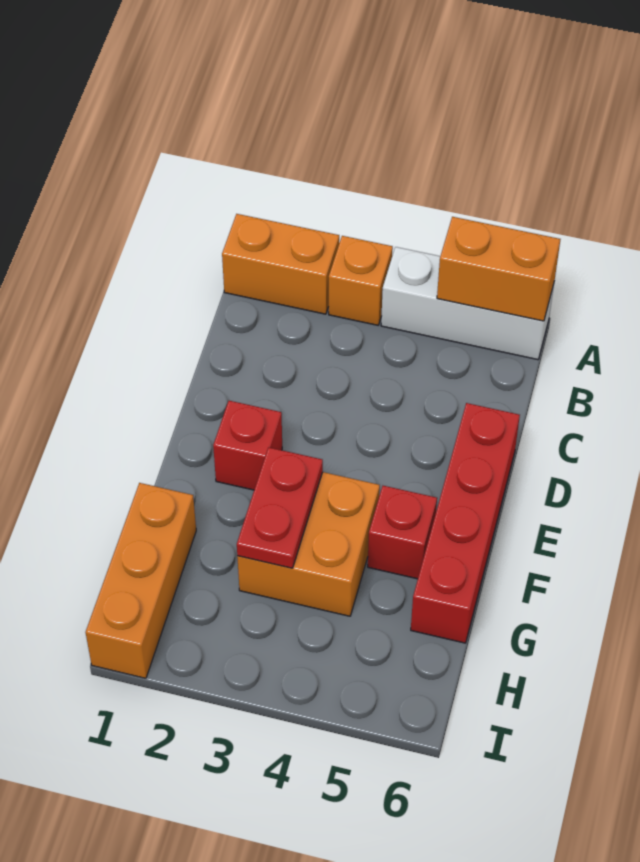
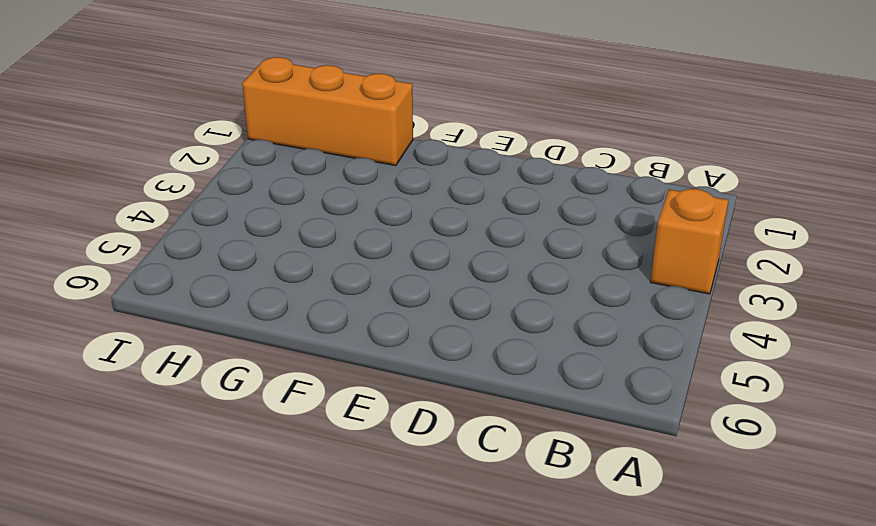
none -> orange brick A1:A2 level 1
none -> white brick A4:A6 level 1

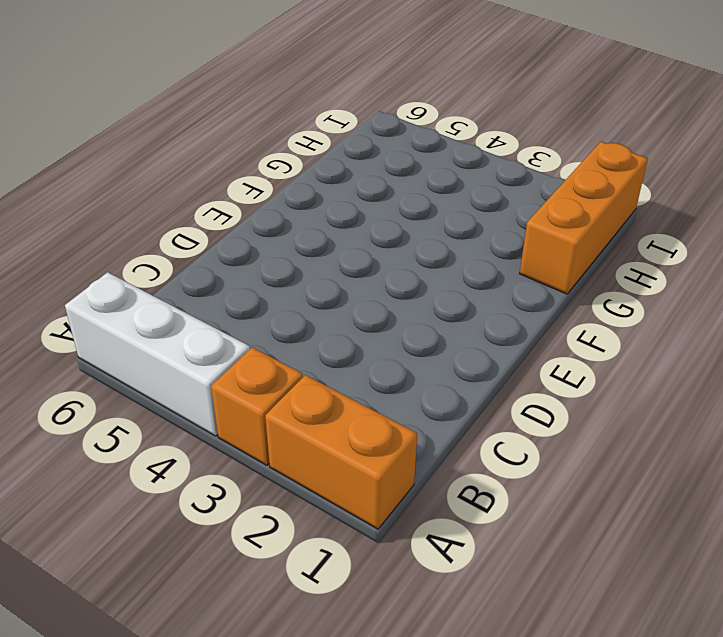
none -> red brick D6:G6 level 1
none -> red brick E2 level 1

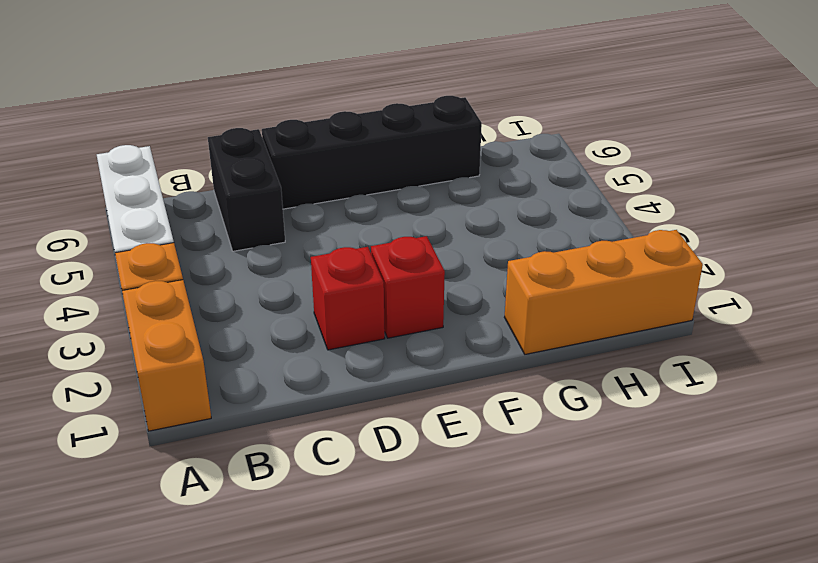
black brick C5:C6 level 1 -> none
red brick D2 level 1 -> red brick F5 level 1
black brick D6:G6 level 1 -> red brick D6:G6 level 1
none -> orange brick F3:G4 level 1
none -> orange brick A5:A6 level 2

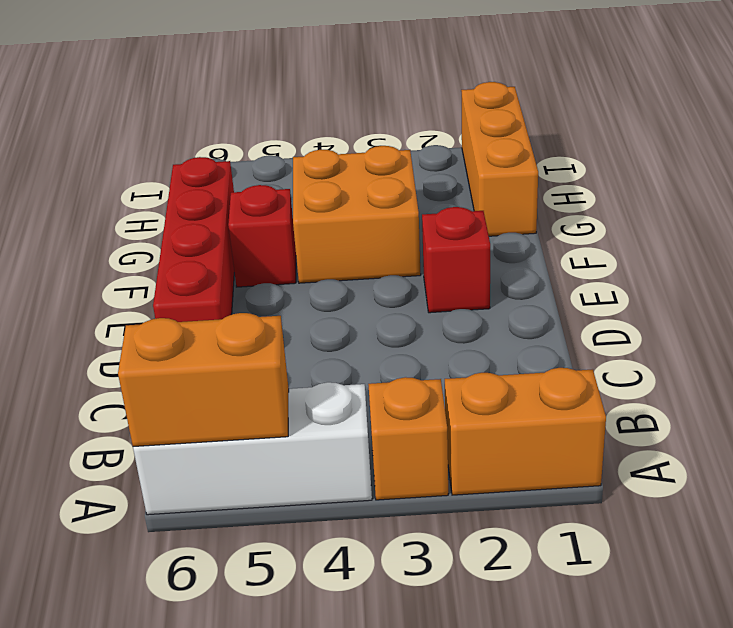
none -> red plate F3:G3 level 2

